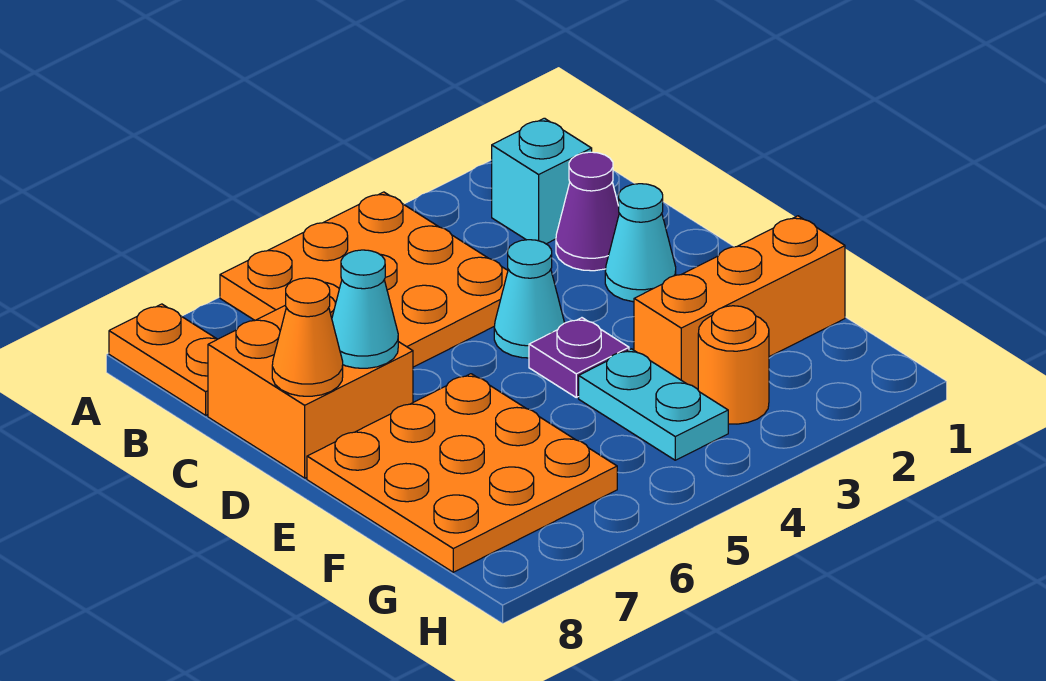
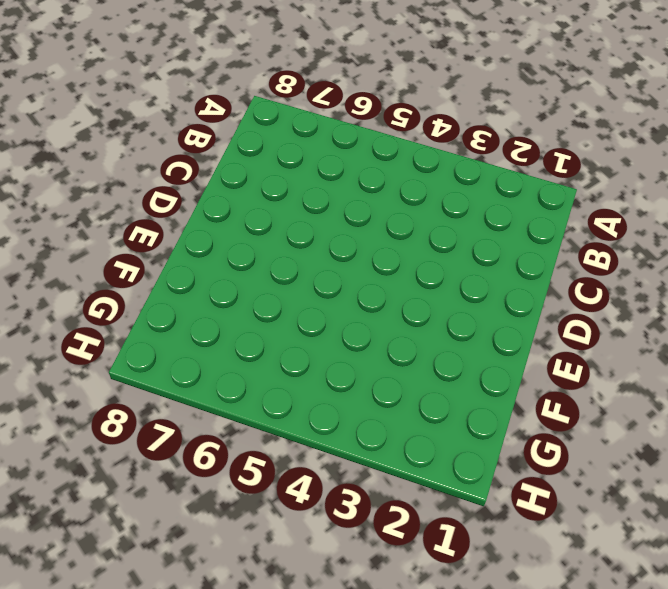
none -> orange plate A4:C6 level 1
none -> orange plate A8:B8 level 1
none -> cyan brick B2 level 1

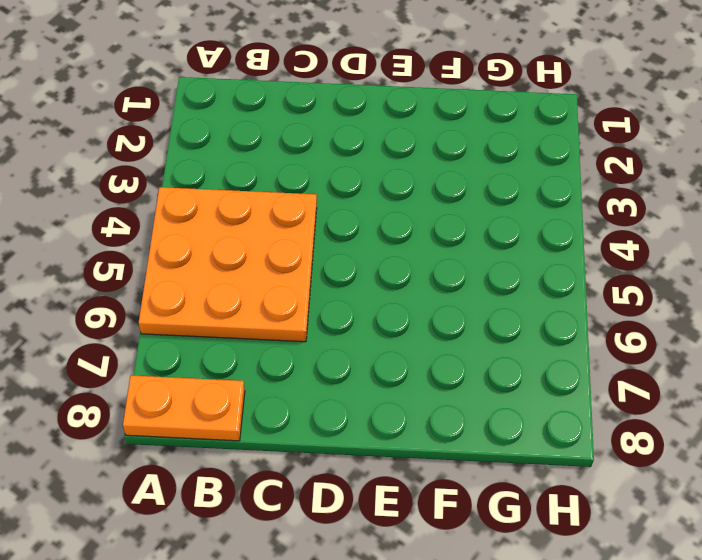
none -> cyan brick B2 level 1
none -> purple cone C2 level 1
none -> orange brick C7:D8 level 1

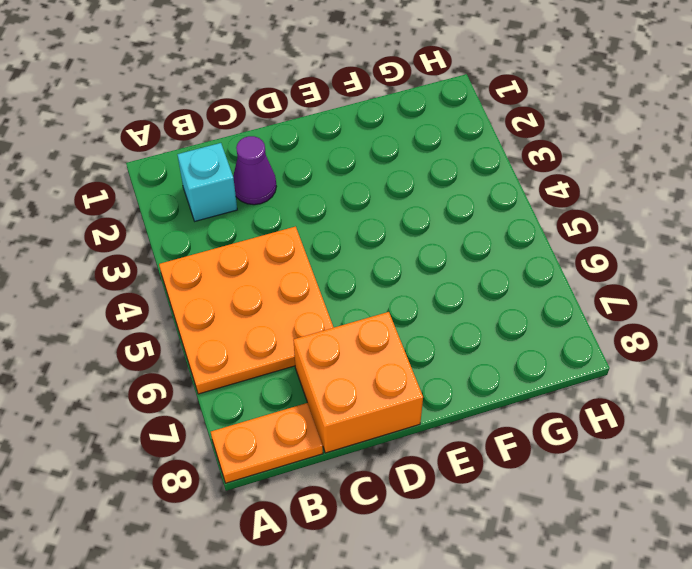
none -> cyan cone D2 level 1
none -> cyan cone D4 level 1
none -> purple plate E4 level 1

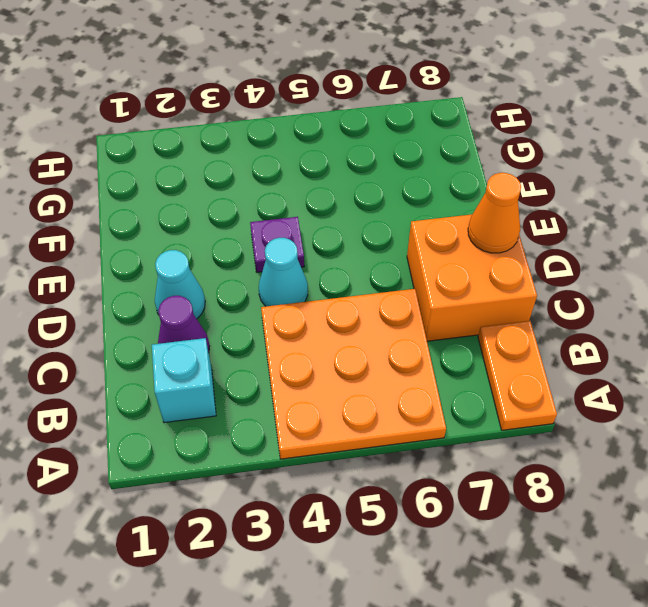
none -> orange plate E6:G8 level 1
none -> orange brick F1:F3 level 1
none -> cyan plate F4:G4 level 1

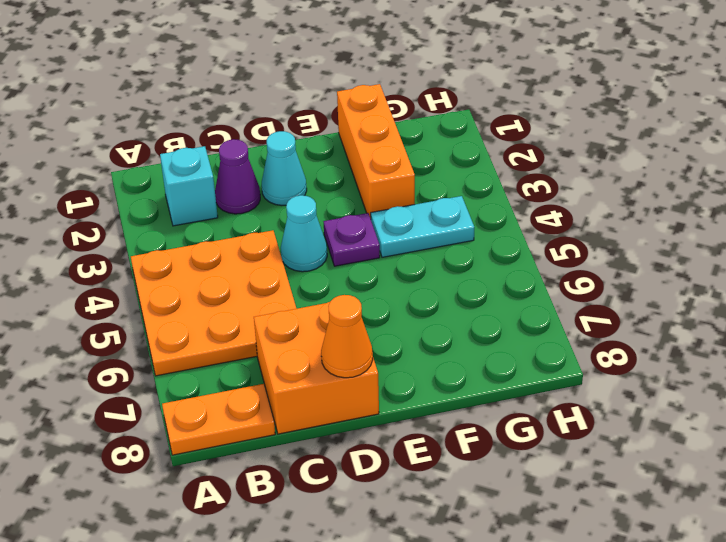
none -> orange plate E6:G8 level 1
none -> orange round brick G3 level 1
none -> cyan cone D7 level 2

